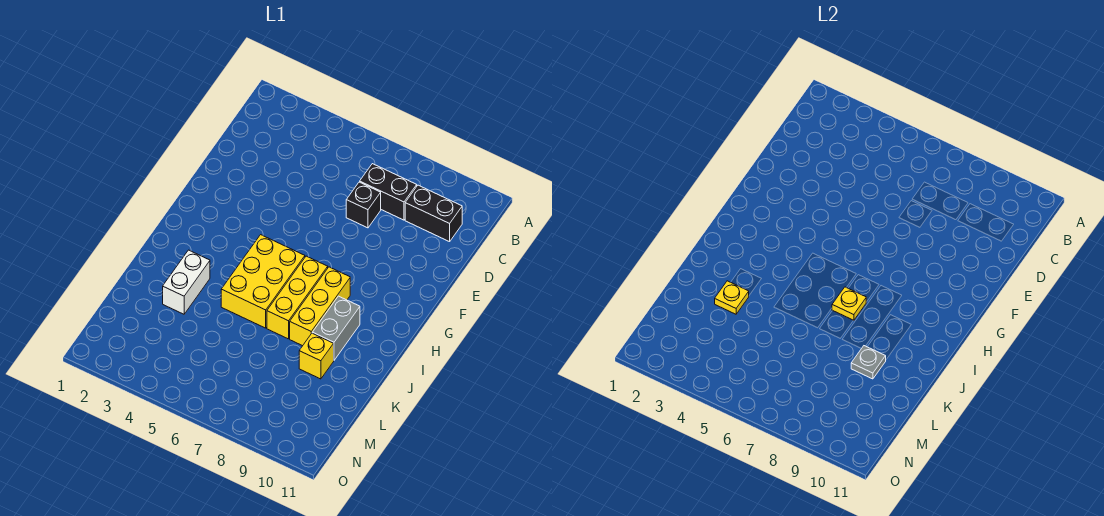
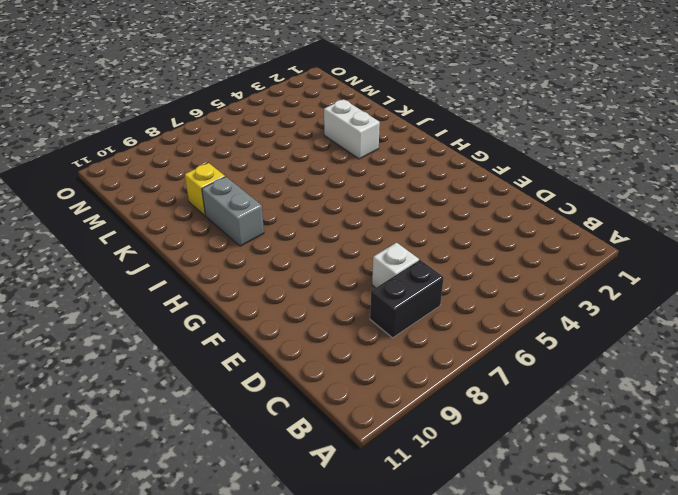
white brick D7 level 1 -> black brick D7 level 1
none -> black brick C9:C10 level 1
none -> yellow brick H5:J6 level 1
none -> yellow brick H7:J7 level 1

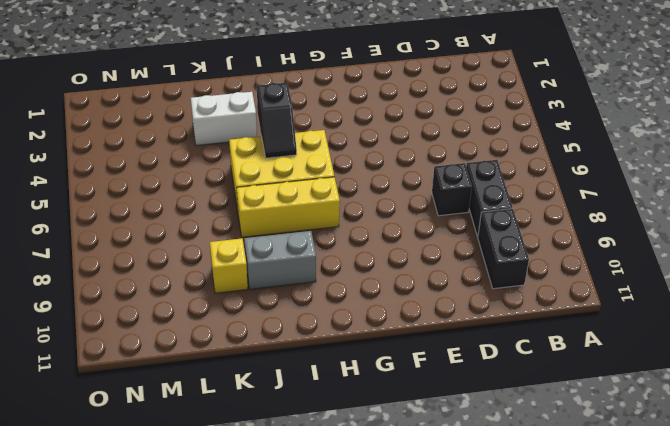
black slope I4:I5 level 2 top 4 -> none
none -> yellow brick H8:J8 level 1
none -> yellow plate I7 level 2
none -> yellow plate K3 level 2

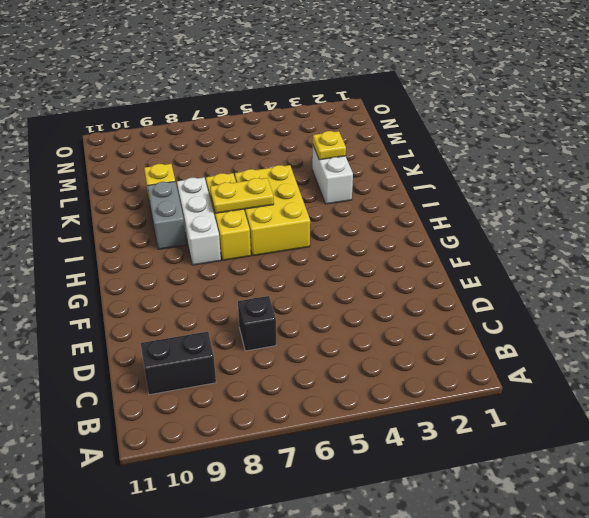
white brick H8:J8 level 1 -> yellow brick H8:J8 level 1
yellow plate I6:I7 level 2 -> yellow plate I7 level 2
none -> black brick C7:C8 level 1
none -> grey plate K9 level 2

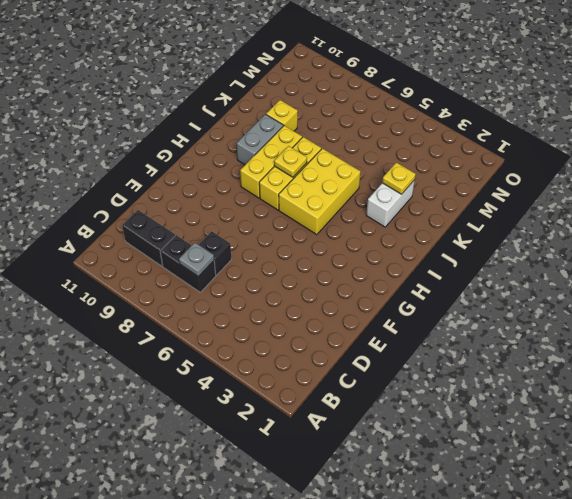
grey plate C7 level 2 -> grey plate K9 level 2

